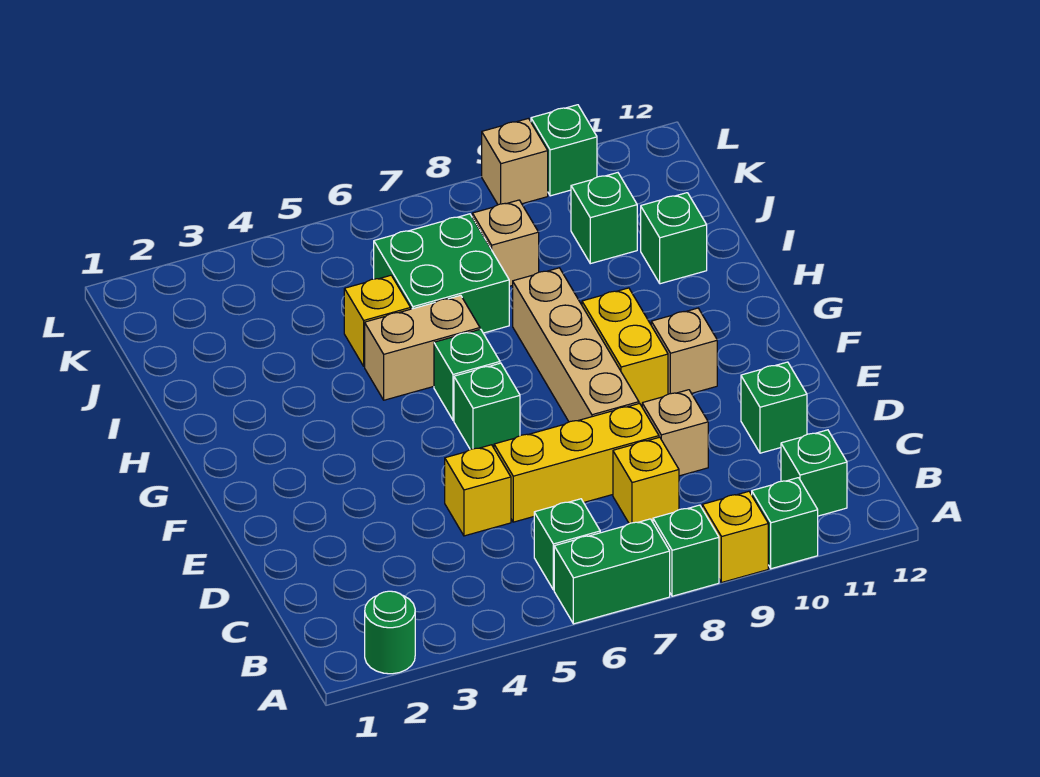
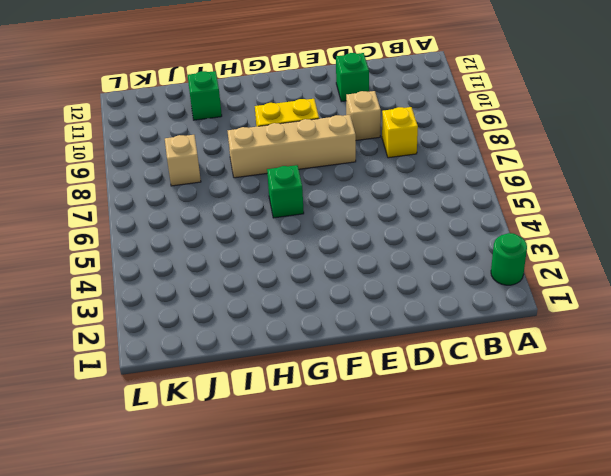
none -> green brick A6:A7 level 1
none -> green brick A8 level 1
none -> yellow brick A9 level 1

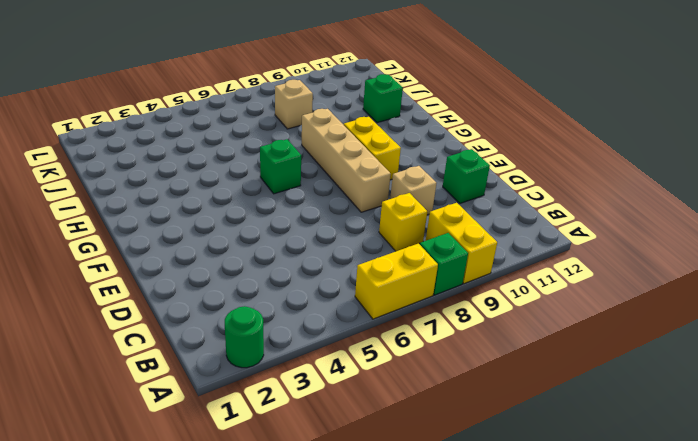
yellow brick A6:A7 level 1 -> green brick A6:A7 level 1
yellow brick A9:B9 level 1 -> yellow brick A9 level 1
none -> green brick A10 level 1
none -> green brick B6 level 1
none -> green brick B11 level 1

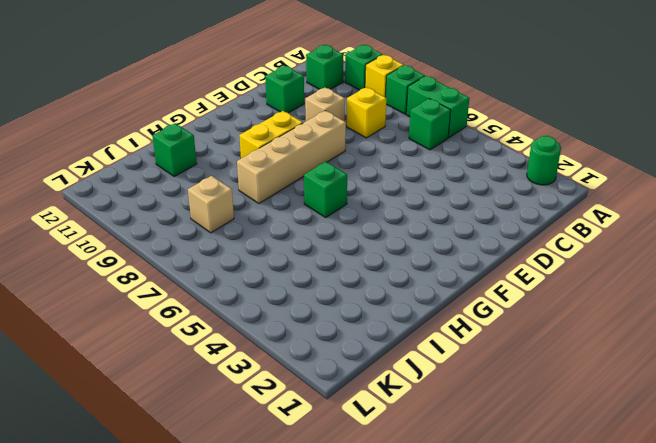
none -> yellow brick D5 level 1
none -> yellow brick D6:D8 level 1
none -> green brick F6 level 1

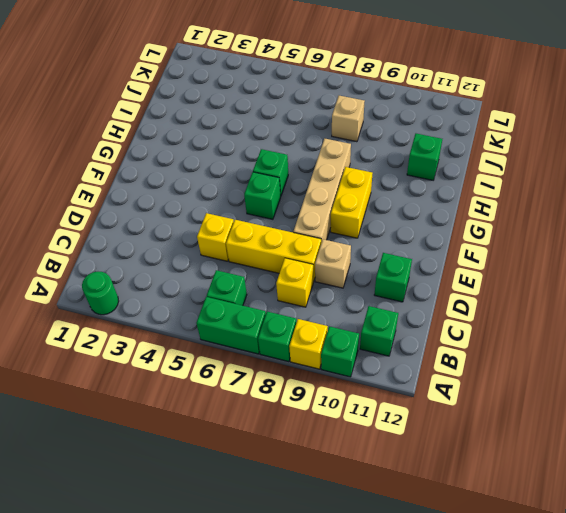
none -> tan brick F10 level 1
none -> tan brick H5:H6 level 1
none -> yellow brick I5 level 1

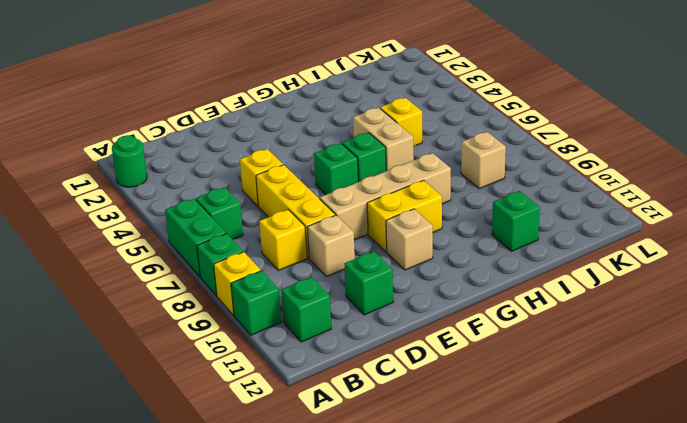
none -> green brick I6:J7 level 1
none -> green brick J10 level 1
none -> tan brick L9 level 1

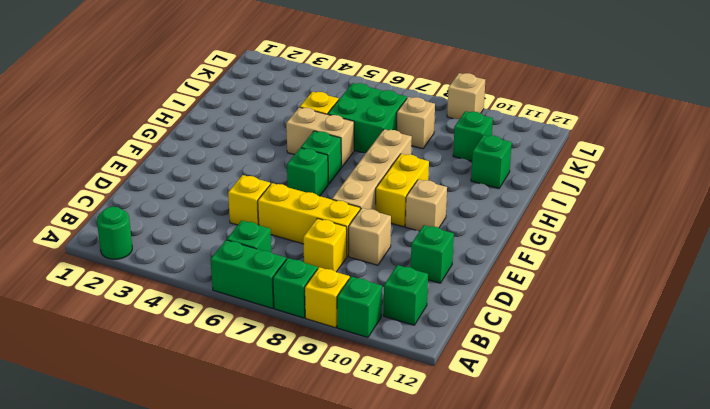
none -> green brick L10 level 1

